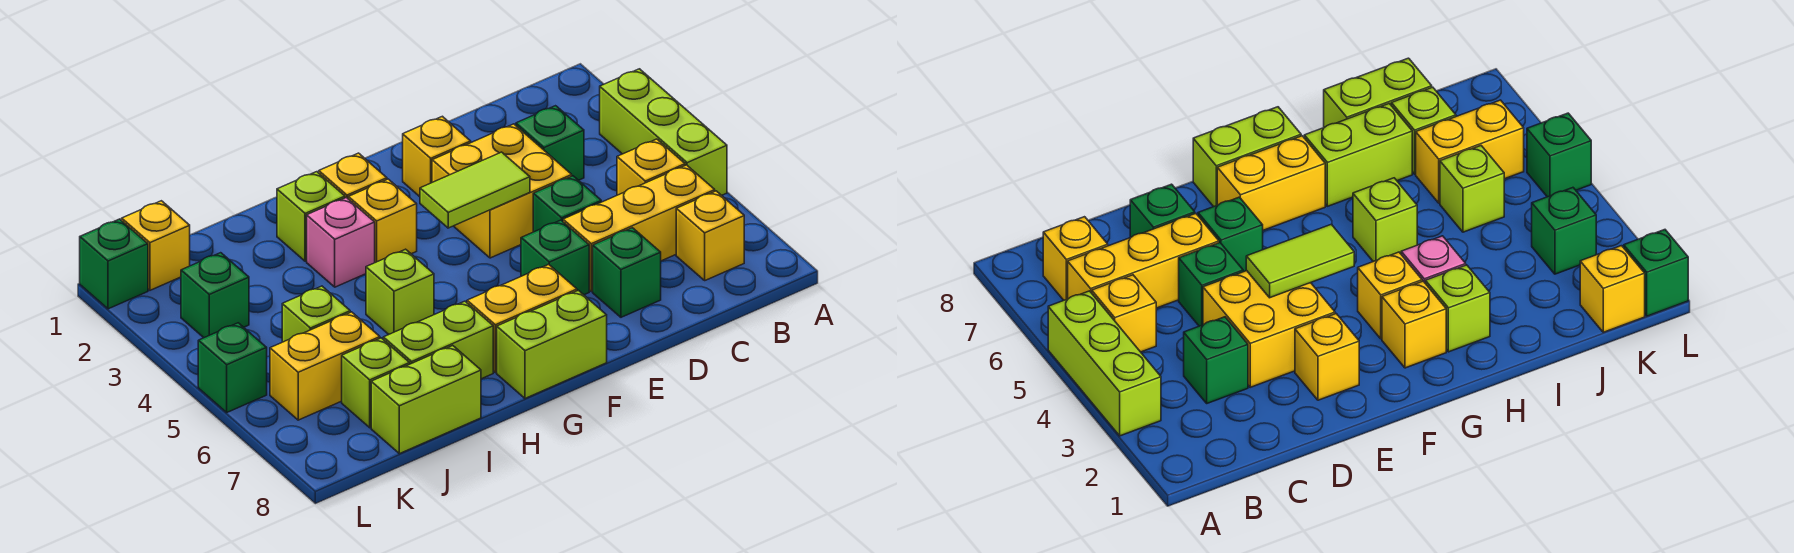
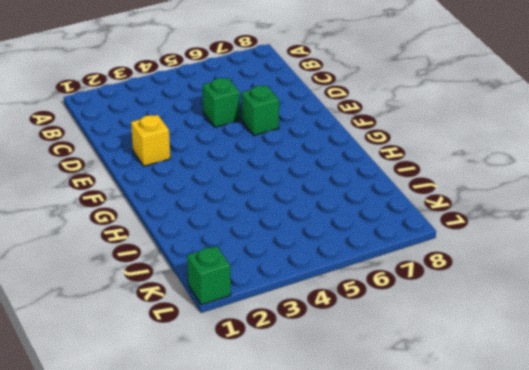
none -> lime brick A3:A5 level 1
none -> yellow brick B5 level 1
none -> yellow brick B6:D6 level 1

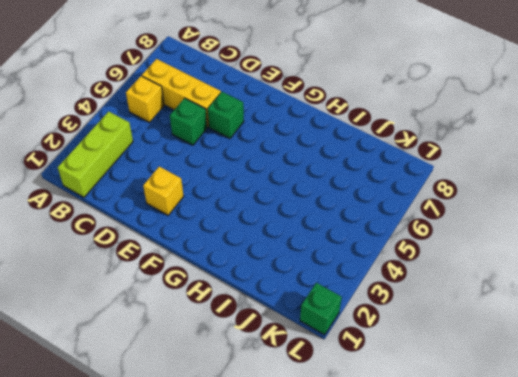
lime brick B1:B3 level 1 -> lime brick A3:A5 level 1
none -> yellow brick B7 level 1
none -> green brick C3 level 1
none -> yellow brick D3:E4 level 1

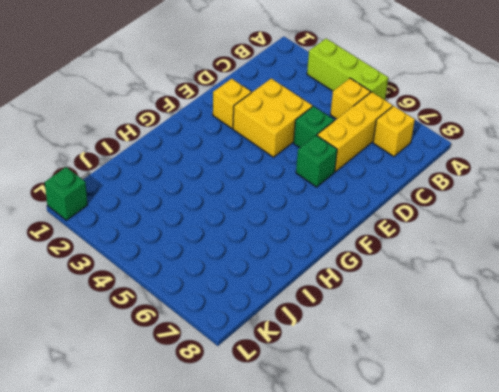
none -> green brick C3 level 1
none -> green brick D7 level 1
none -> yellow brick F7:G7 level 1

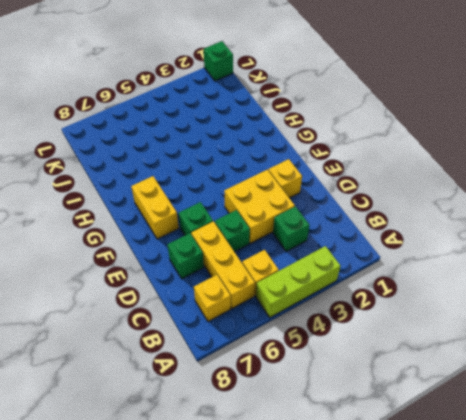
none -> lime brick F8:G8 level 1
none -> yellow brick G2 level 1
none -> yellow brick G3 level 1

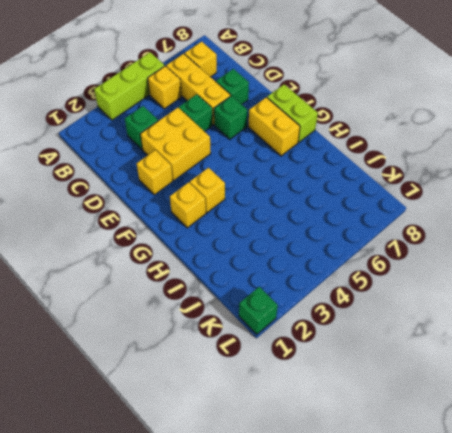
none -> lime brick H2 level 1
none -> pink brick H3 level 1
none -> lime brick H5 level 1

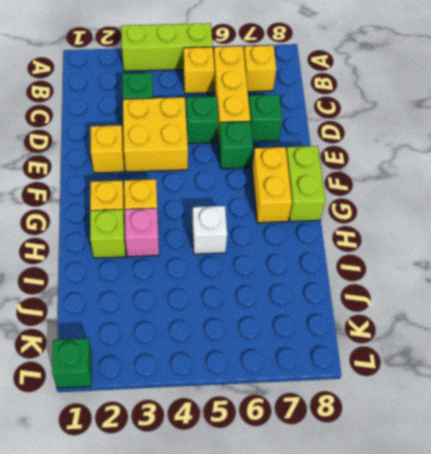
white brick H5 level 1 -> lime brick H5 level 1
none -> lime brick H7:I7 level 1
none -> lime brick I8:J8 level 1
none -> lime brick J5 level 1

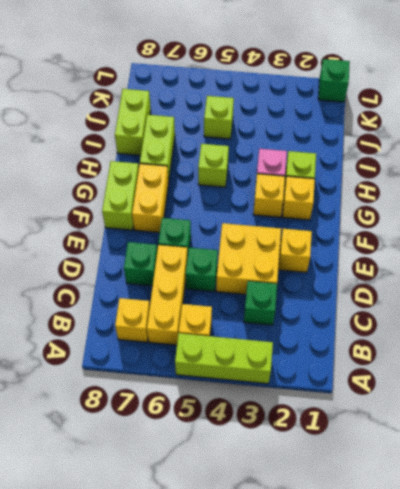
none -> yellow brick J6:K6 level 1
none -> lime brick J7 level 1
none -> yellow brick K1 level 1

